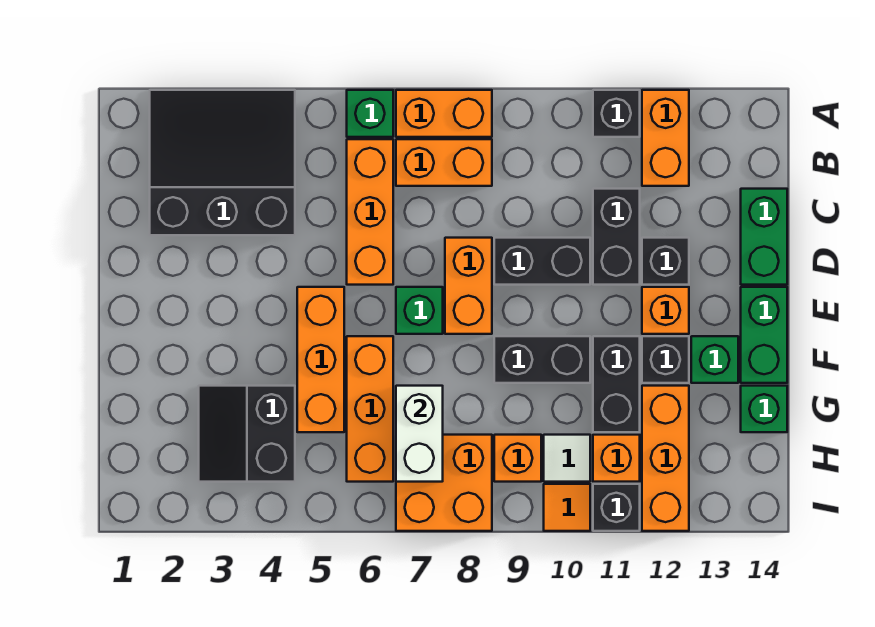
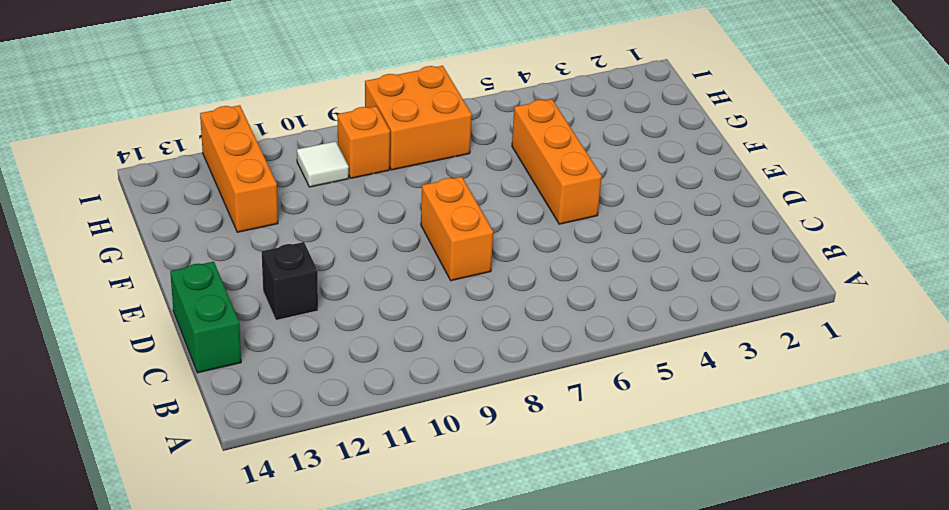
none -> black slope A2:C4 level 1 top C
none -> green brick A6 level 1
none -> orange brick A7:A8 level 1
none -> black brick A11 level 1

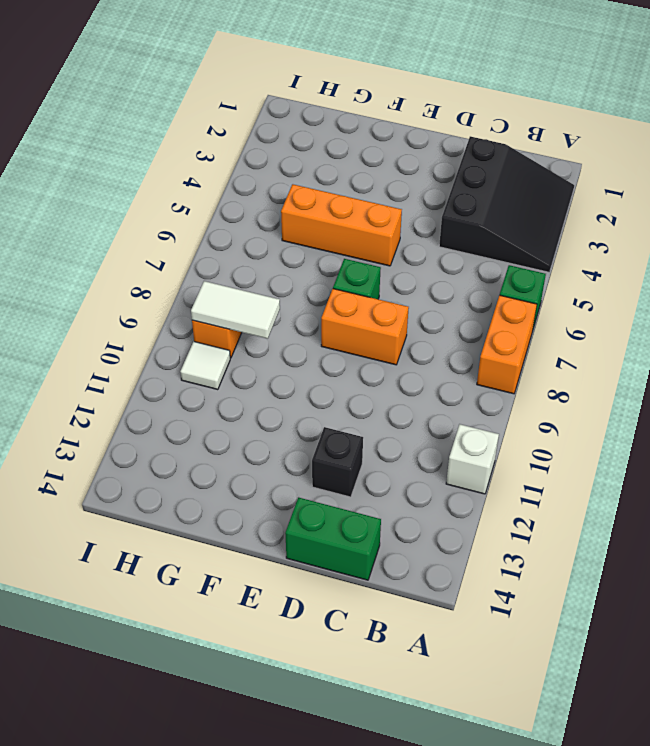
white brick A11 level 1 -> black brick A11 level 1
white tile G9:H9 level 2 -> none
none -> orange brick A12:B12 level 1
none -> orange brick B6:D6 level 1
none -> orange brick B7:B8 level 1
none -> black brick C11:D11 level 1

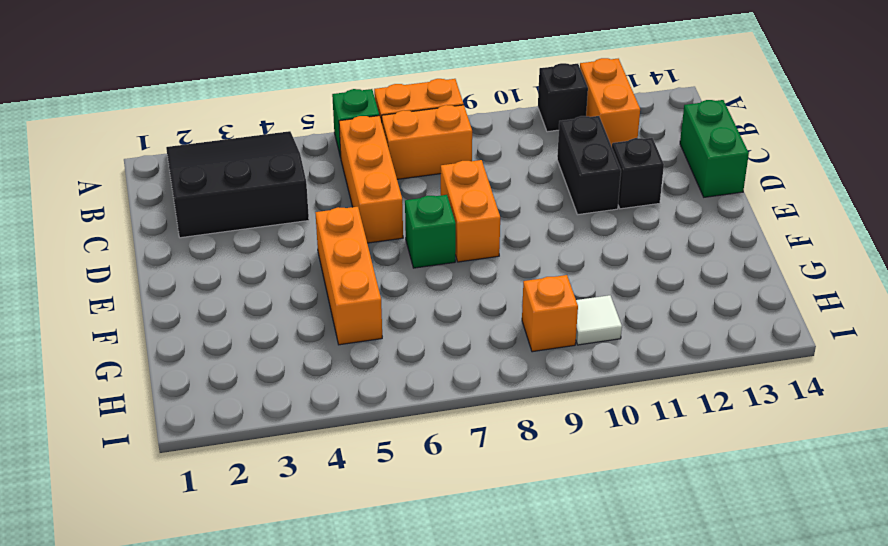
none -> black brick D9:D10 level 1
none -> orange brick E12 level 1
none -> green brick E14:F14 level 1
none -> orange brick F6:H6 level 1

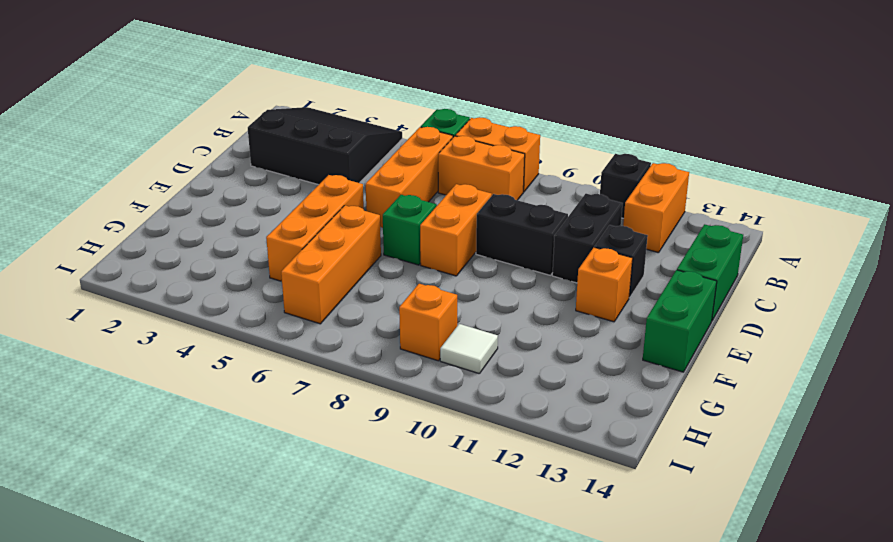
none -> black brick F9:F10 level 1
none -> black brick F11:G11 level 1
none -> black brick F12 level 1
none -> green brick F13 level 1

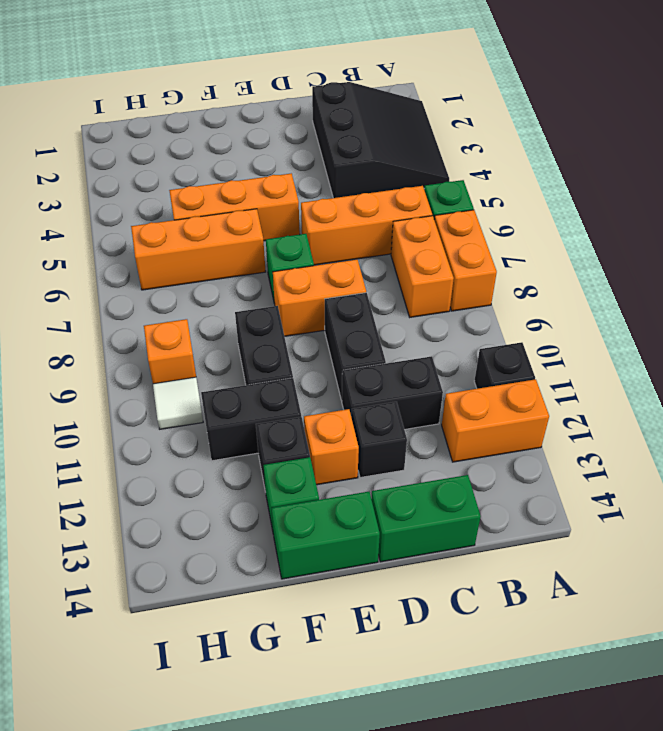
none -> black slope G3:H4 level 1 top 4
none -> orange brick G12:I12 level 1
none -> green brick G14 level 1
none -> orange brick H7:I8 level 1

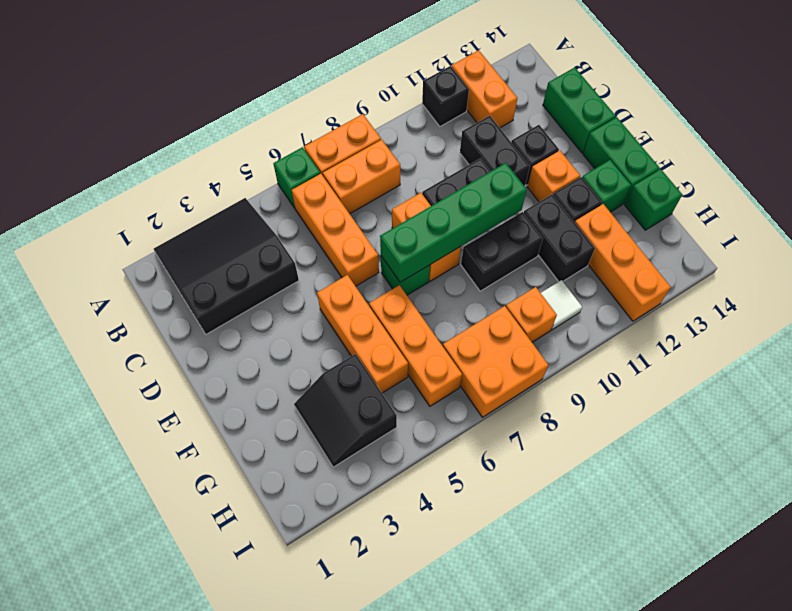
green brick E7:E10 level 2 -> none
none -> orange brick H11 level 1
none -> orange tile I10 level 1
none -> black brick I11 level 1
none -> white brick G7:H7 level 2

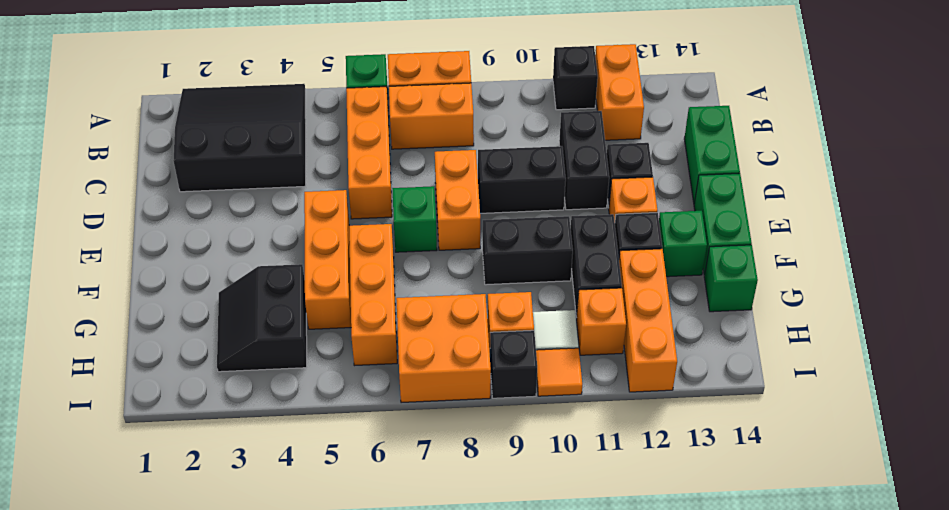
black brick I9 level 1 -> black brick I11 level 1
none -> white brick G7:H7 level 2

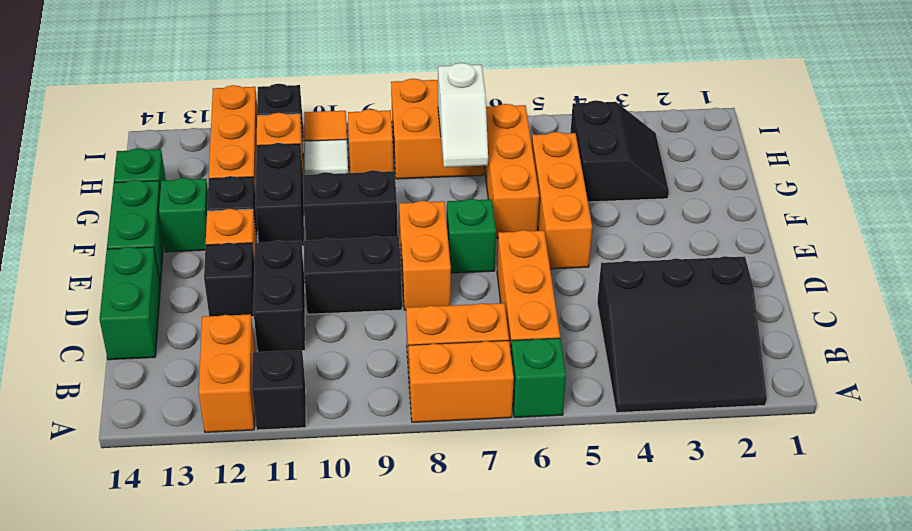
white slope G7:H7 level 2 top H -> white brick G7:H7 level 2

